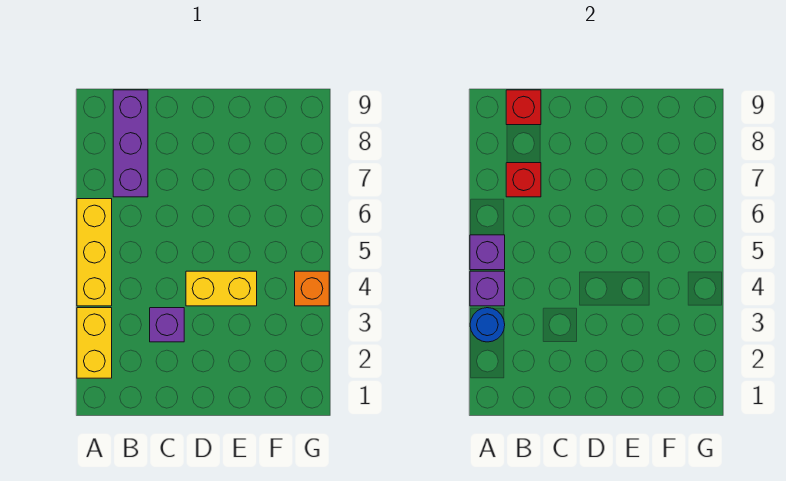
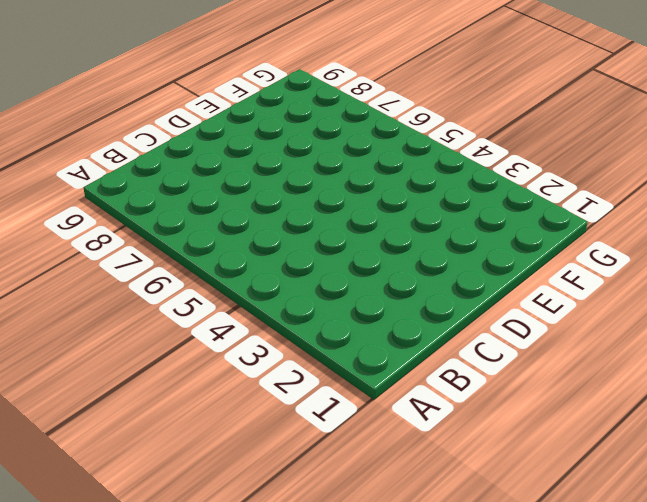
none -> yellow brick A2:A3 level 1
none -> yellow brick A4:A6 level 1

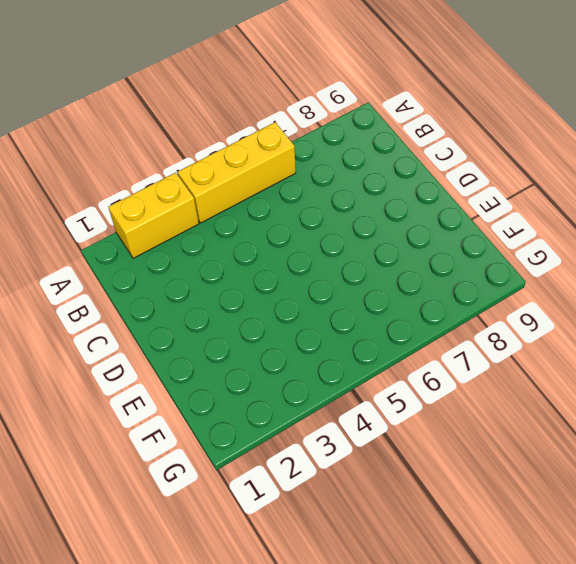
none -> purple brick B7:B9 level 1
none -> purple brick C3 level 1

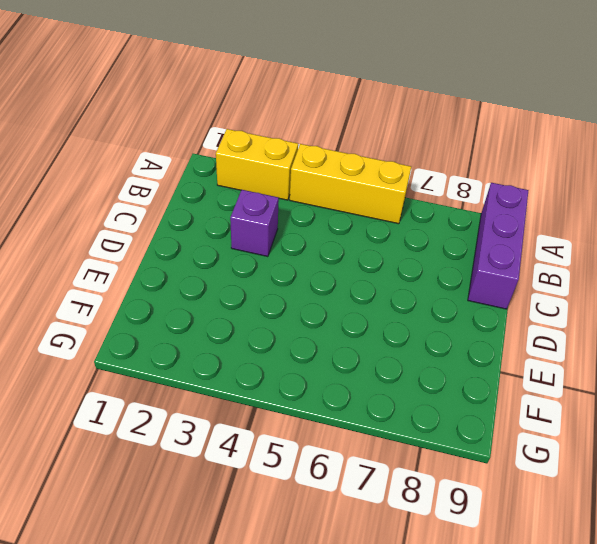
purple brick A9:C9 level 1 -> purple brick B7:B9 level 1
none -> yellow brick D4:E4 level 1
none -> orange brick G4 level 1

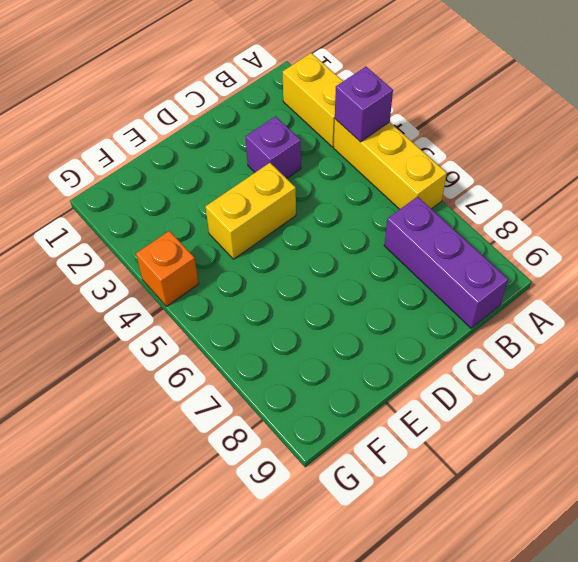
none -> blue round brick A3 level 2
none -> purple brick A5 level 2

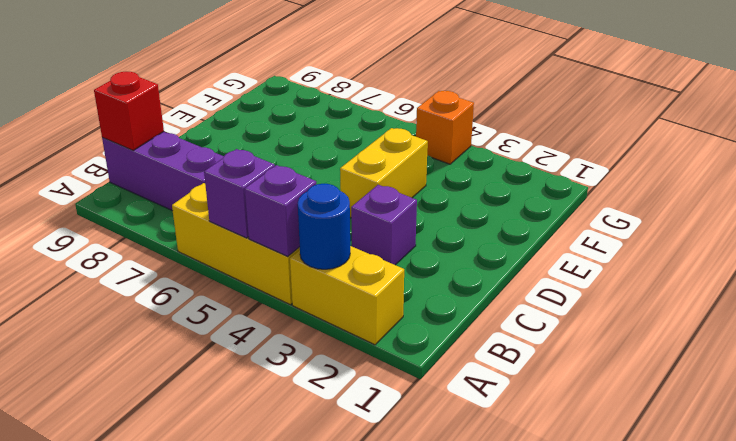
none -> red brick B7 level 2

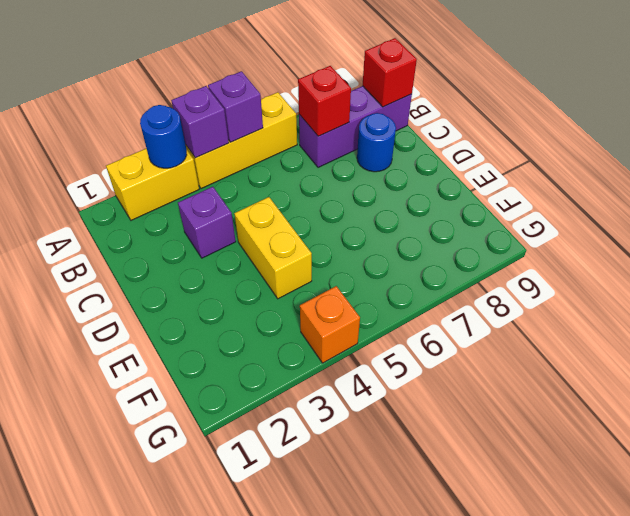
blue round brick C8 level 1 -> none

